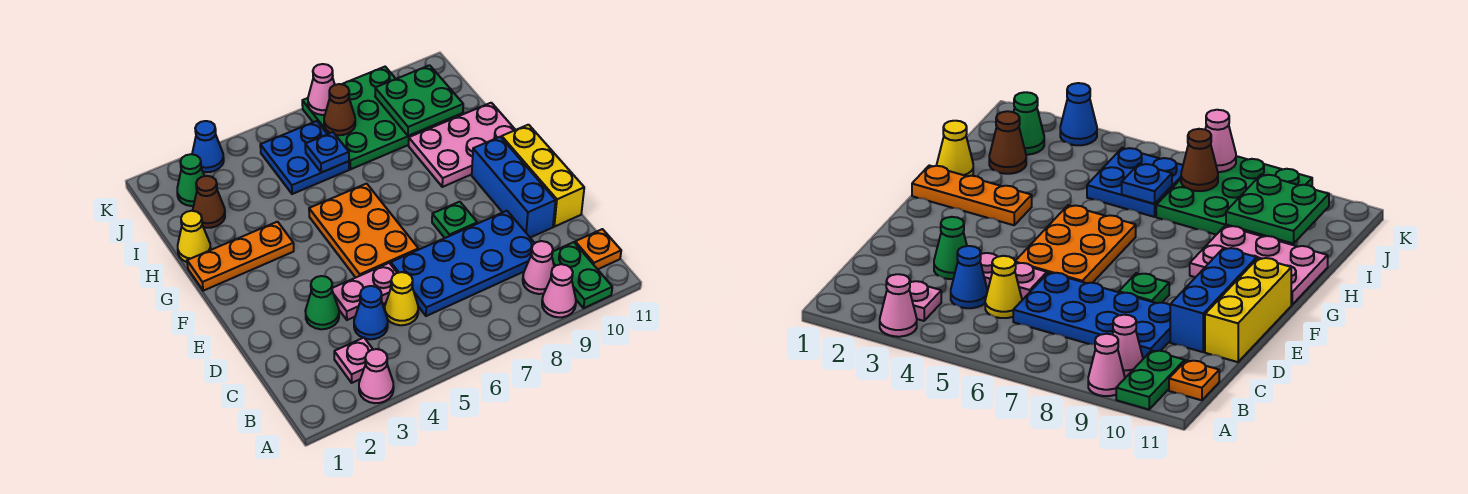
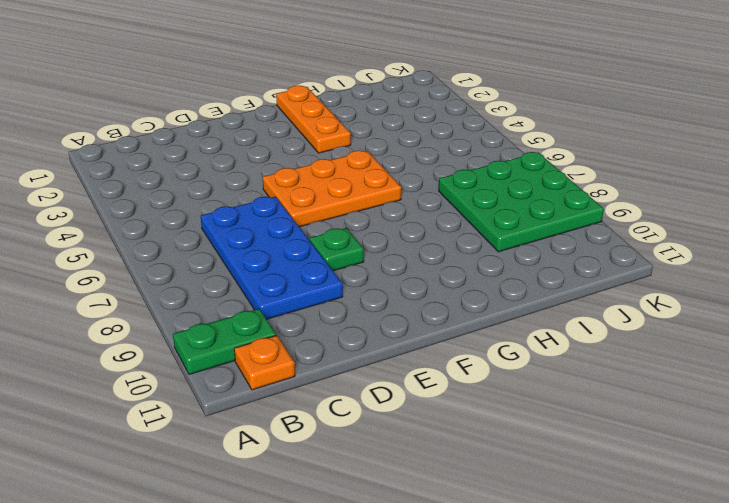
none -> pink cone A3 level 1
none -> pink cone A9 level 1
none -> pink plate B3 level 1

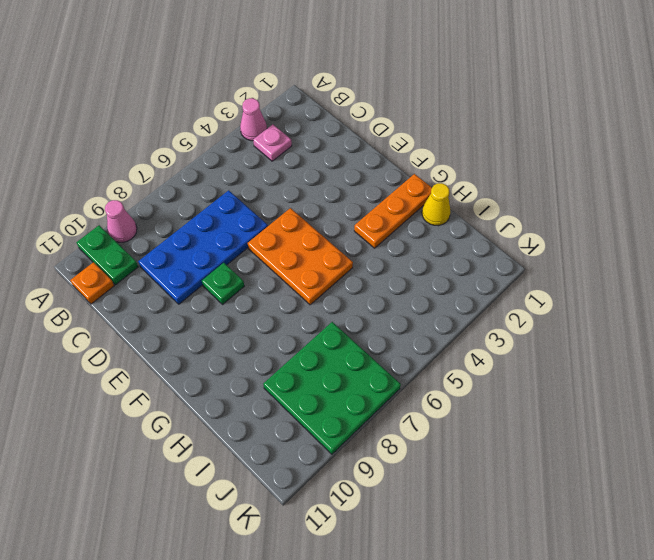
none -> pink cone B9 level 1
none -> blue cone C4 level 1
none -> yellow cone C5 level 1

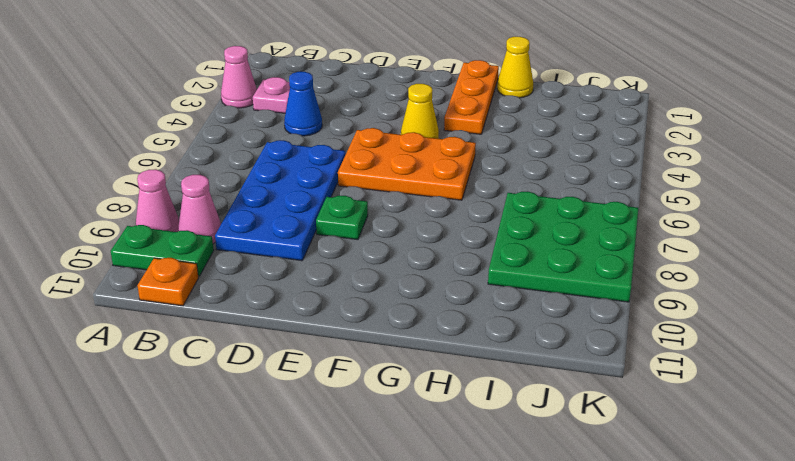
yellow cone F4 level 1 -> yellow cone C5 level 1
none -> green cone D3 level 1
none -> pink plate D4:D5 level 1
none -> blue brick D10:F10 level 1

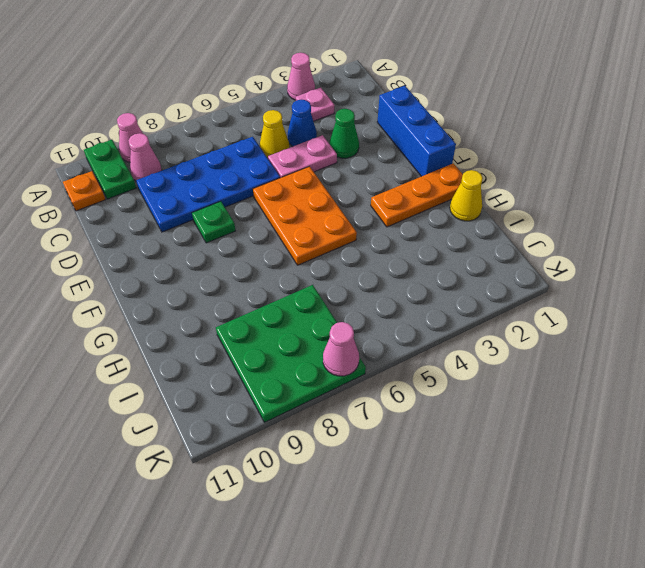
blue brick D1:F1 level 1 -> blue brick D10:F10 level 1
none -> yellow brick D11:F11 level 1
none -> pink plate G9:H11 level 1
none -> brown cone I2 level 1

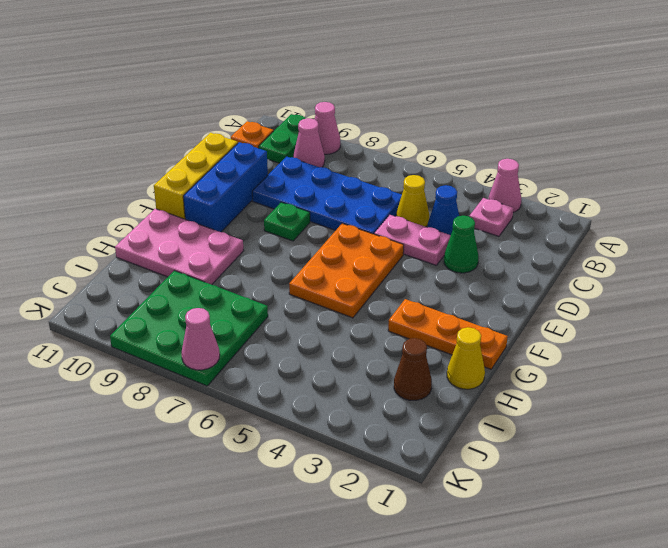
none -> blue plate I5:J6 level 1
none -> green cone J2 level 1
none -> blue cone K3 level 1

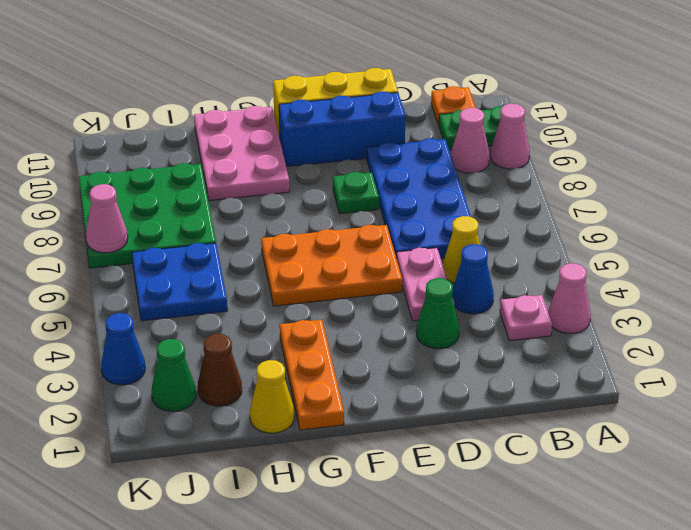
none -> blue plate I6 level 2
none -> green plate I9:J10 level 2
none -> brown cone J7 level 2

